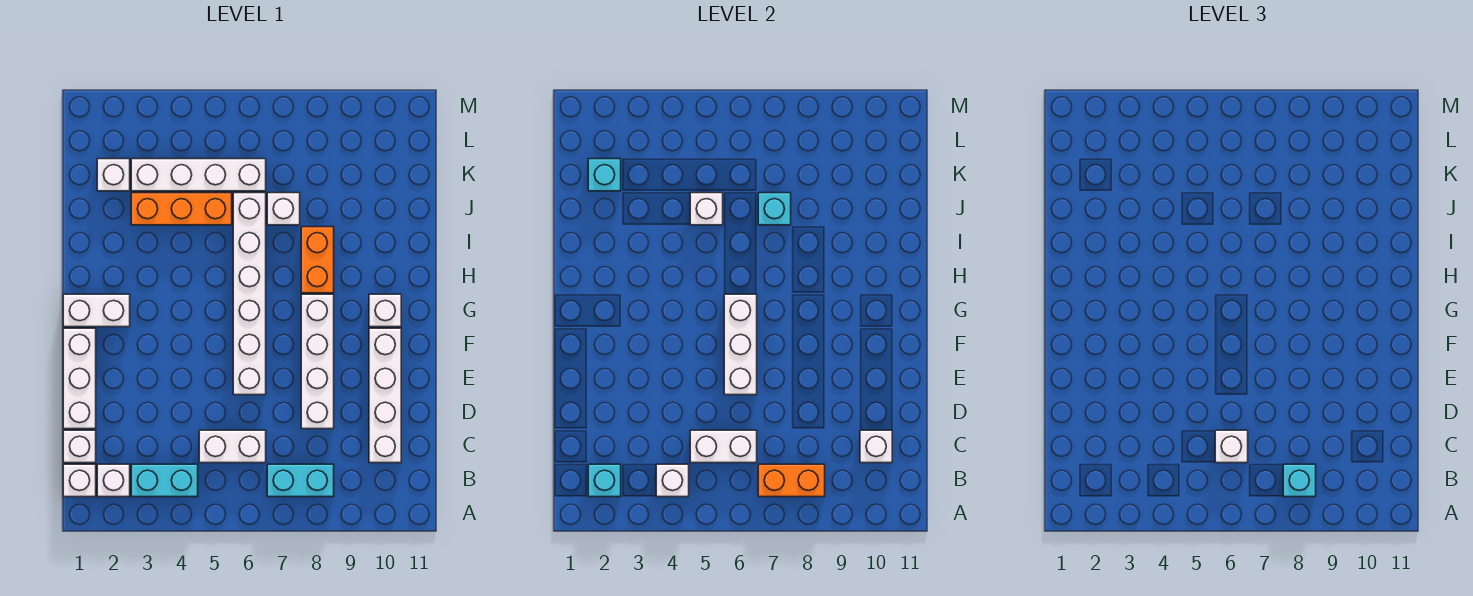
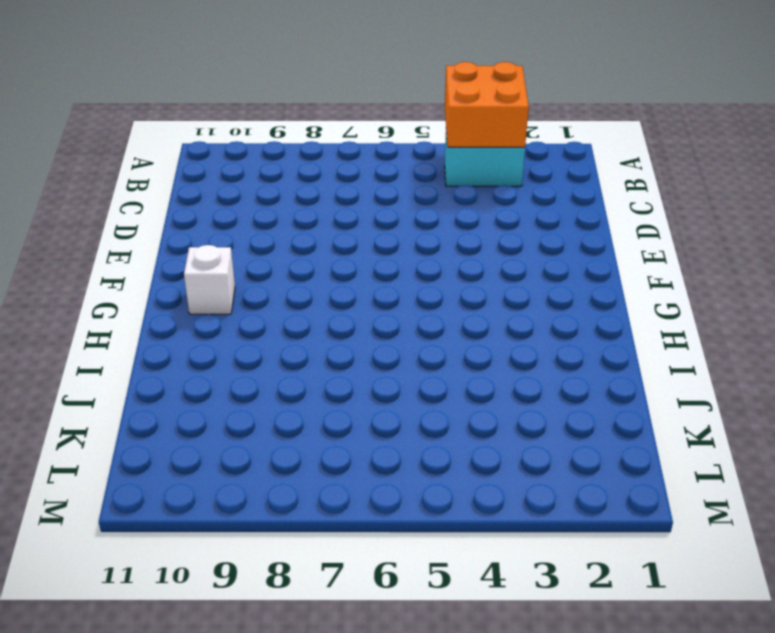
orange brick A3:B4 level 2 -> white brick B4 level 2
none -> white brick B1 level 1
none -> white brick B2 level 1
none -> cyan brick B7:B8 level 1

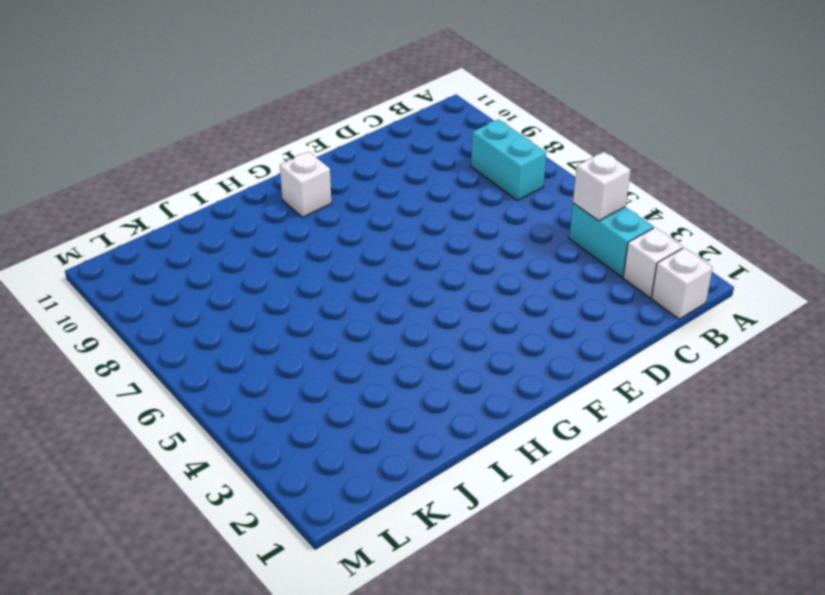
none -> white brick C1 level 1
none -> white brick C5:C6 level 1
none -> white brick C10:F10 level 1

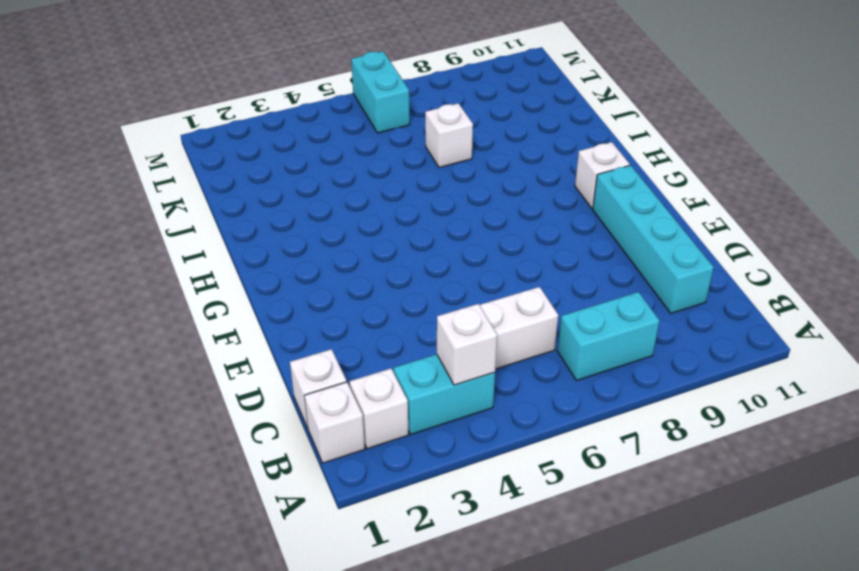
cyan brick C10:F10 level 1 -> white brick C10:F10 level 1
cyan brick L6:M6 level 1 -> none
none -> white brick D1:F1 level 1
none -> white brick D8:G8 level 1
none -> white brick E6:J6 level 1

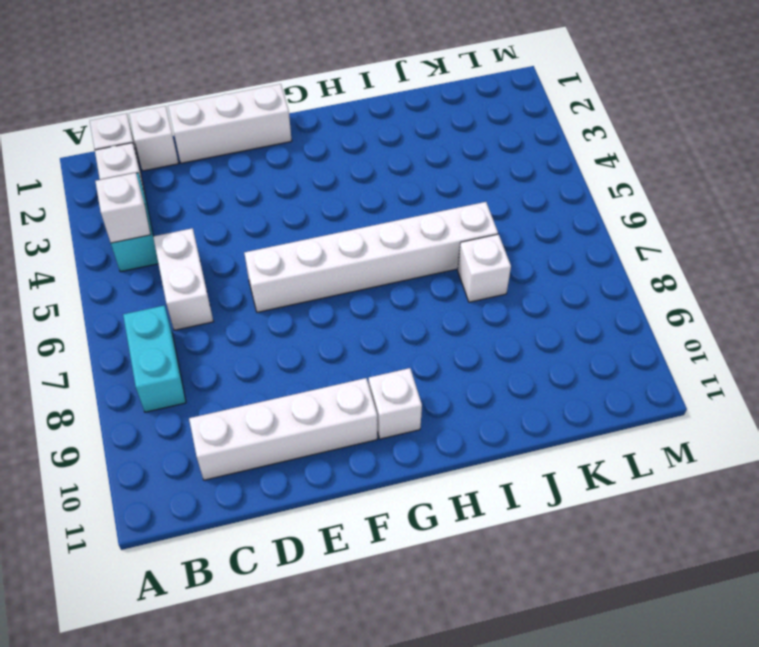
none -> white brick D8:G8 level 1
none -> white brick G1:G2 level 1
none -> orange brick H8:I8 level 1

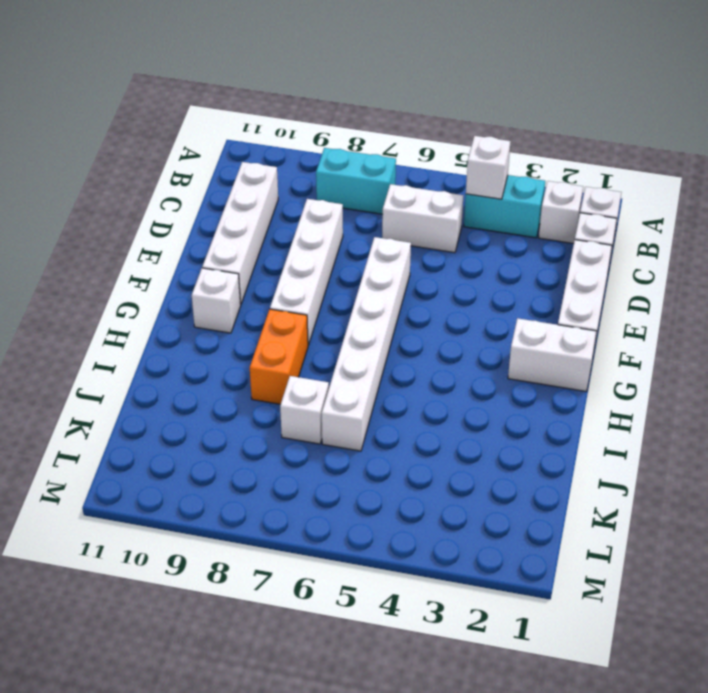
none -> orange brick J3:J5 level 1
none -> white brick K2 level 1
none -> white brick K3:K6 level 1

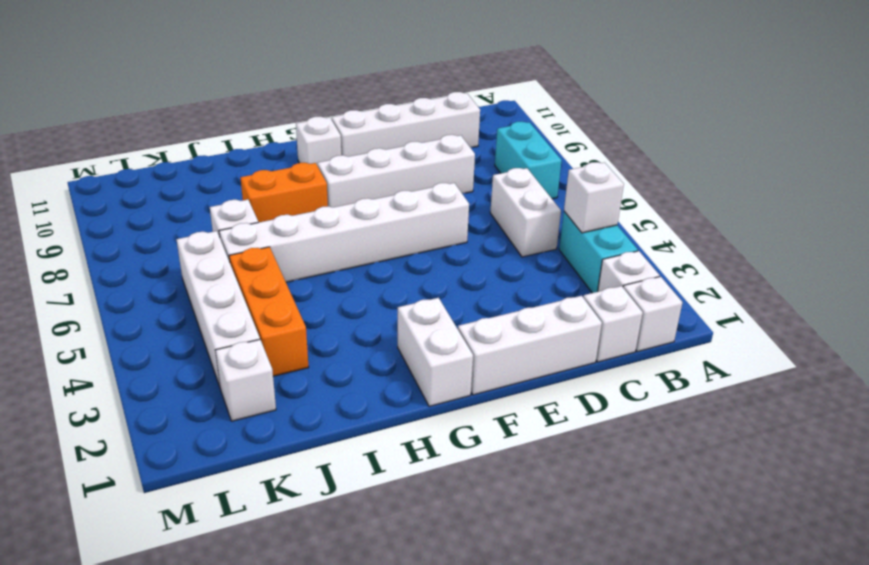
none -> cyan brick B2 level 2
none -> orange brick B7:B8 level 2
none -> white brick C5:C6 level 2

